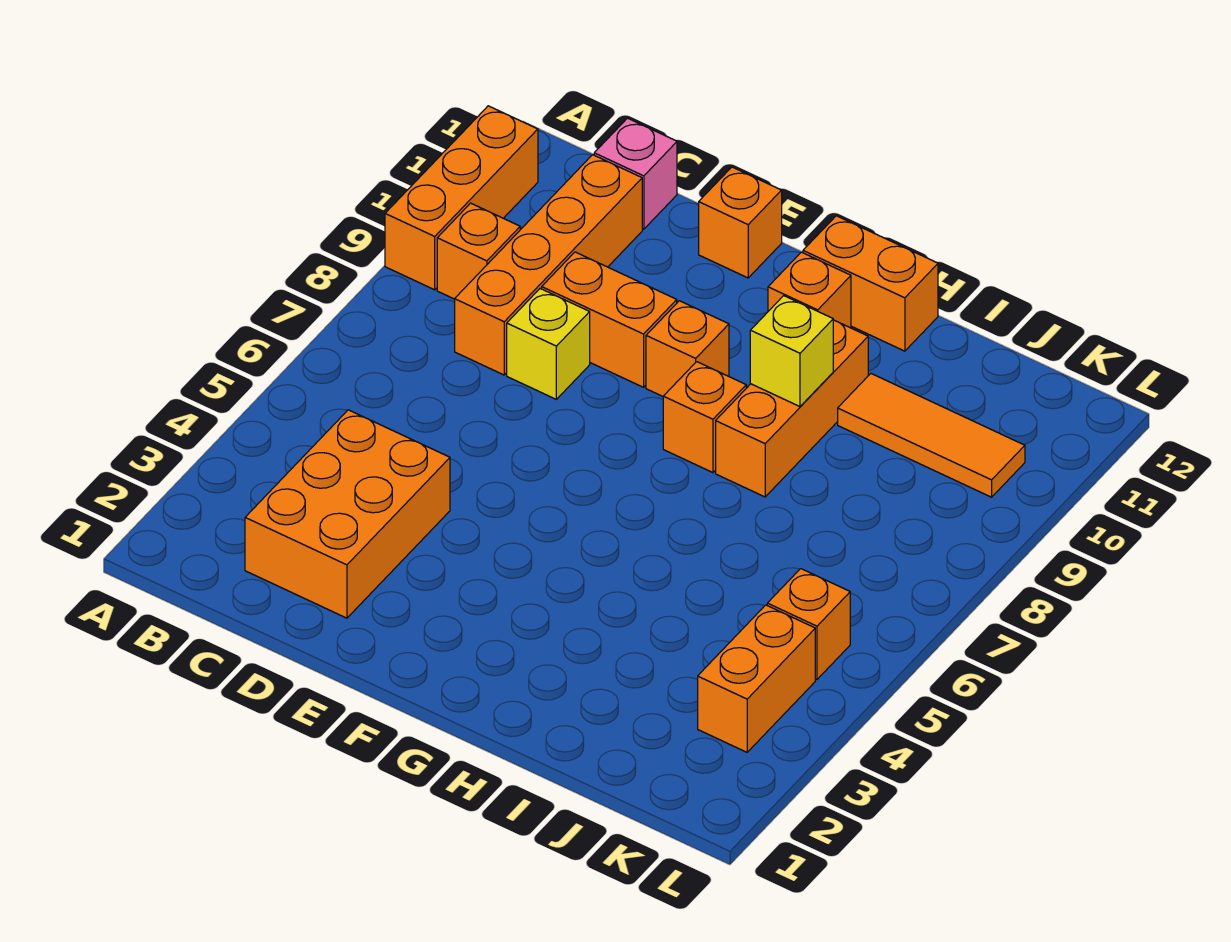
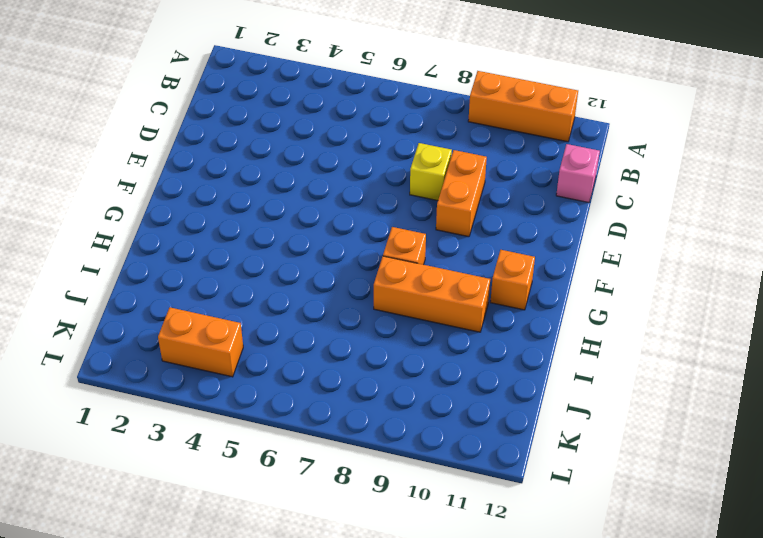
none -> orange brick B9 level 1
none -> orange brick C2:D4 level 1
none -> orange brick C8:C11 level 1

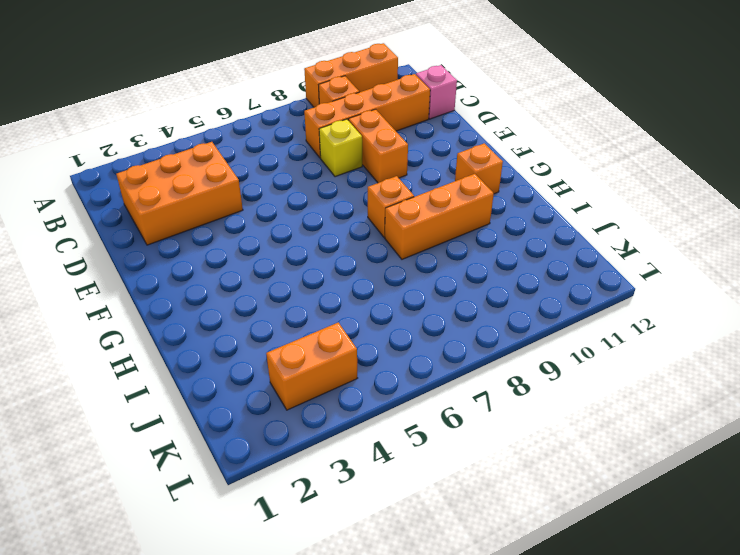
none -> orange brick E12 level 1
none -> orange brick F9 level 1
none -> orange brick G12:H12 level 1

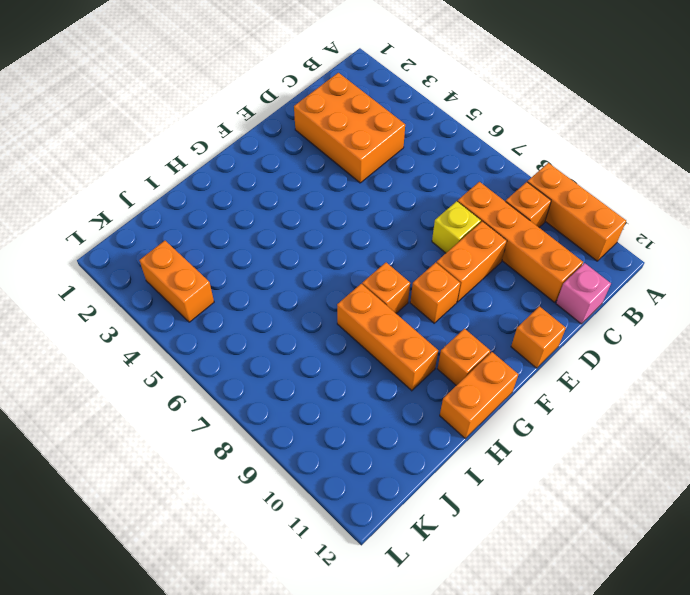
none -> orange tile I10:K10 level 1
none -> orange brick K5 level 1
none -> yellow brick H9 level 2

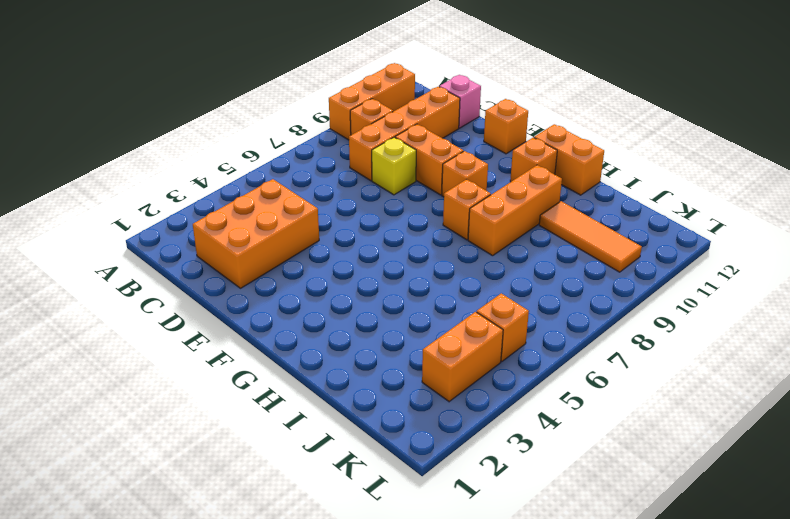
none -> yellow brick H9 level 2

